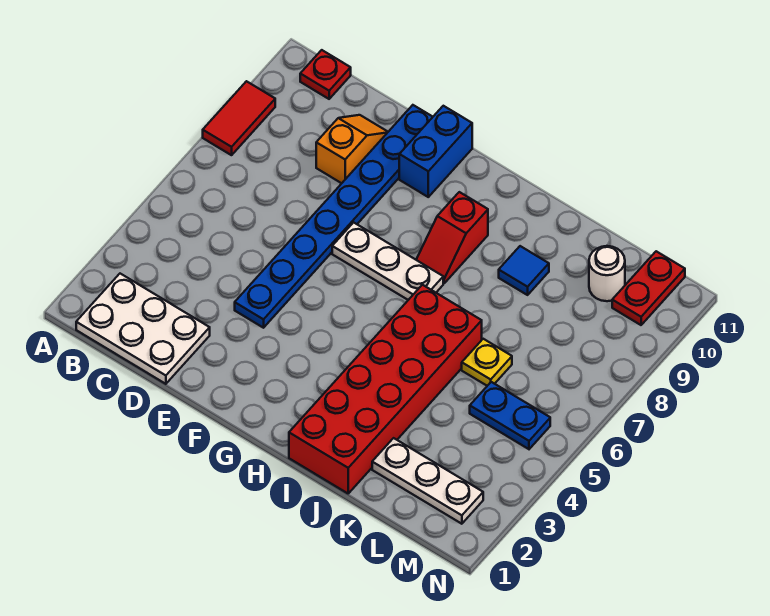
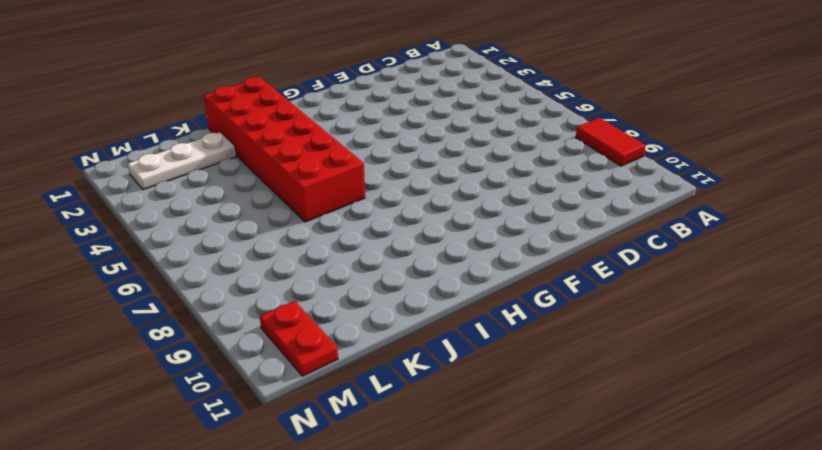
none -> white plate B1:D2 level 1
none -> red plate B11 level 1
none -> orange slope D9:D10 level 1 top 9

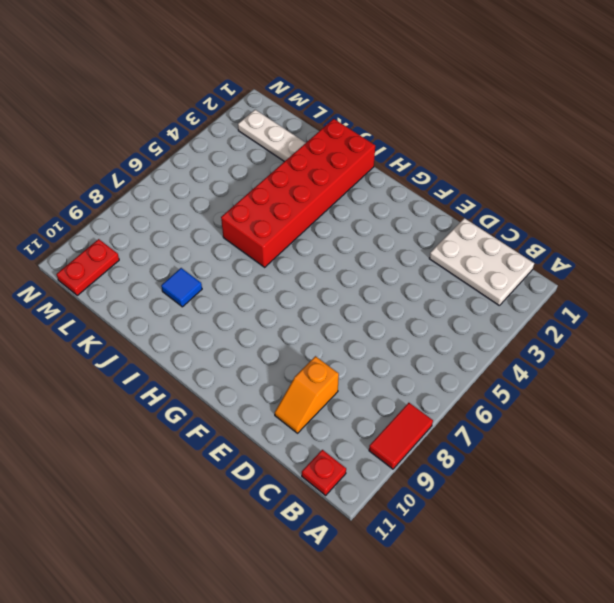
none -> blue plate E4:E11 level 1
none -> white plate F7:H7 level 1
none -> blue brick F10:F11 level 1

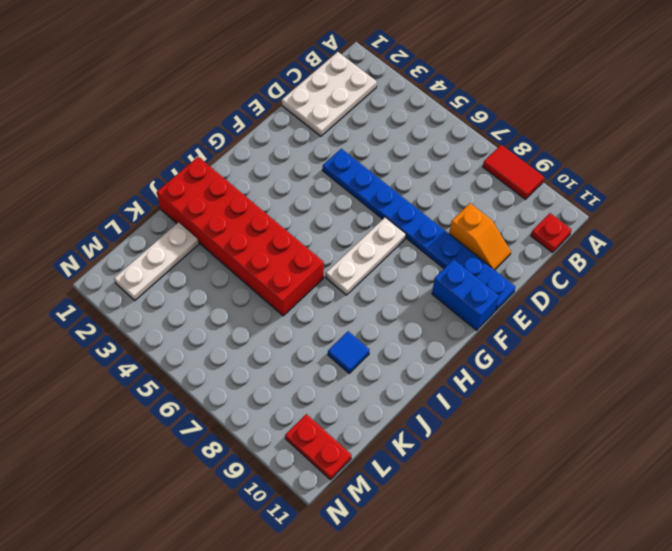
none -> red slope H8:H9 level 1 top 9
none -> yellow plate K6 level 1
none -> blue plate L5:M5 level 1

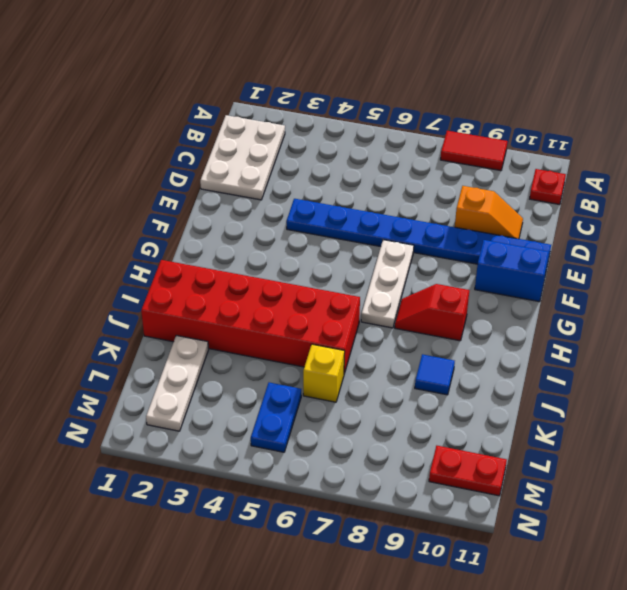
yellow brick K6 level 1 -> yellow plate K6 level 1
none -> white round brick L10 level 1

